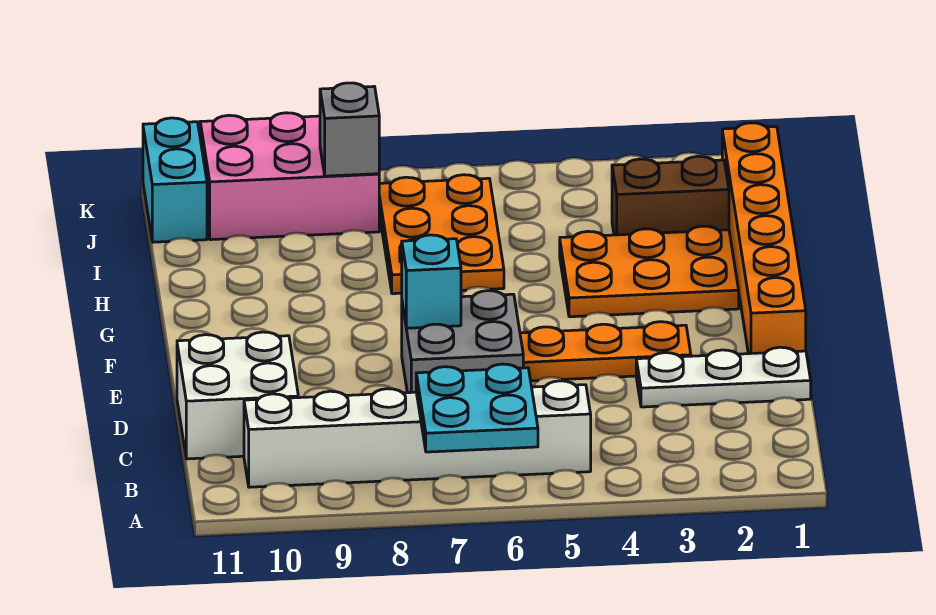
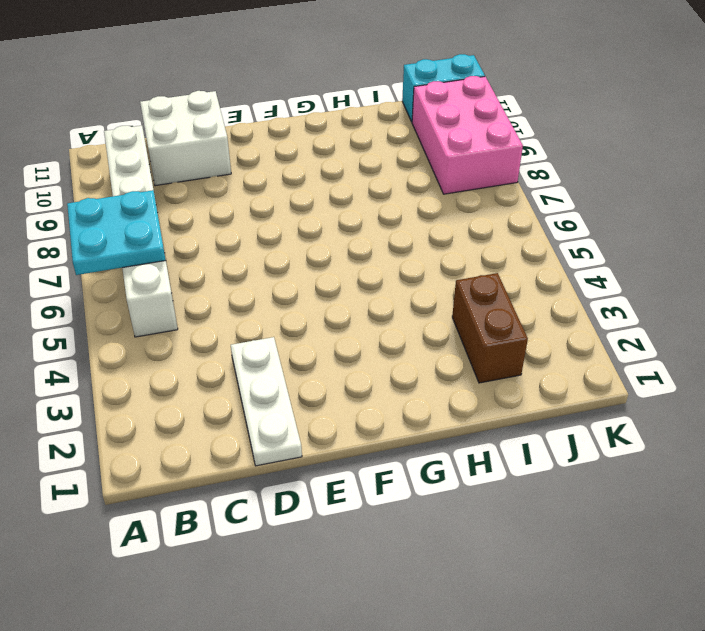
none -> grey brick D6:E7 level 1
none -> orange brick E1:J1 level 1
none -> orange plate E3:E5 level 1

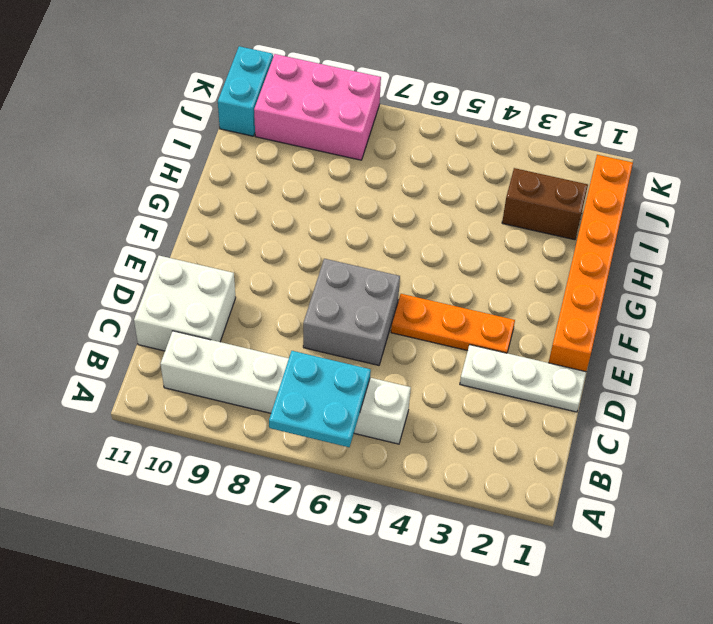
none -> orange plate G2:H4 level 1
none -> orange plate H6:J7 level 1
none -> cyan brick E7 level 2

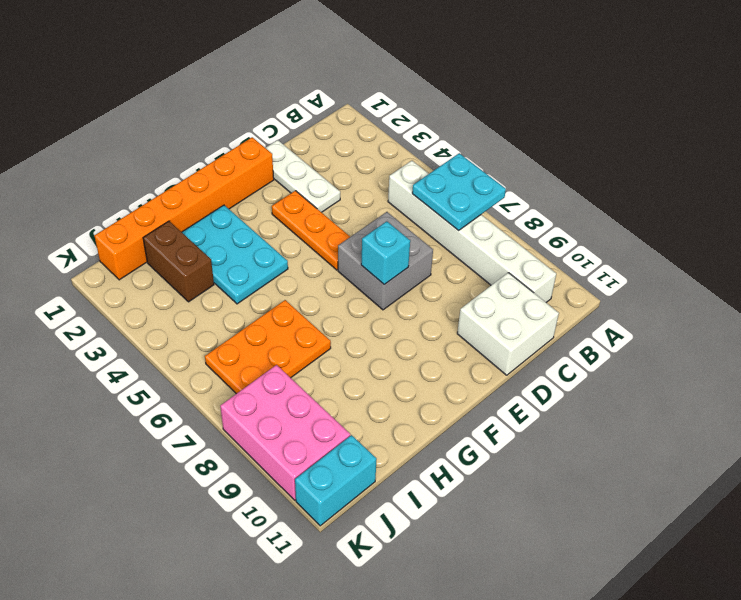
cyan plate G2:H4 level 1 -> orange plate G2:H4 level 1
none -> grey brick J8 level 2

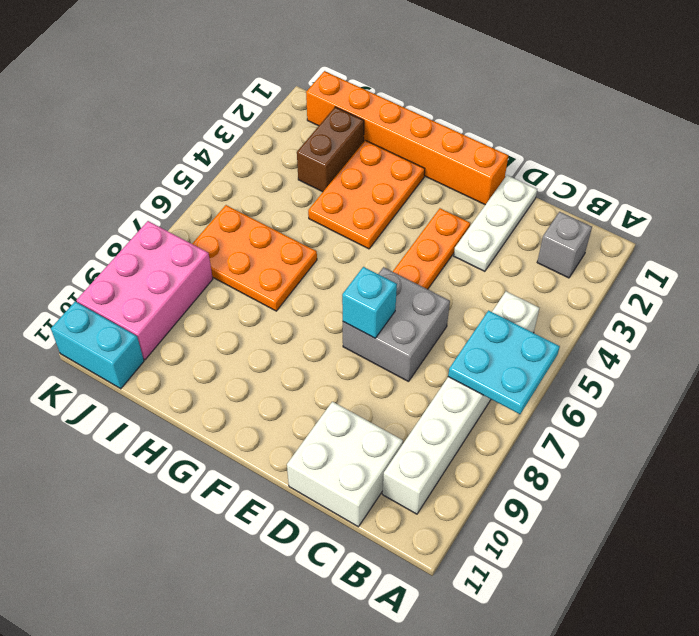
grey brick B2 level 1 -> grey brick J8 level 2

